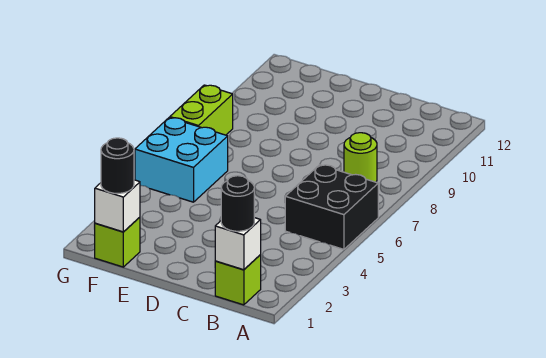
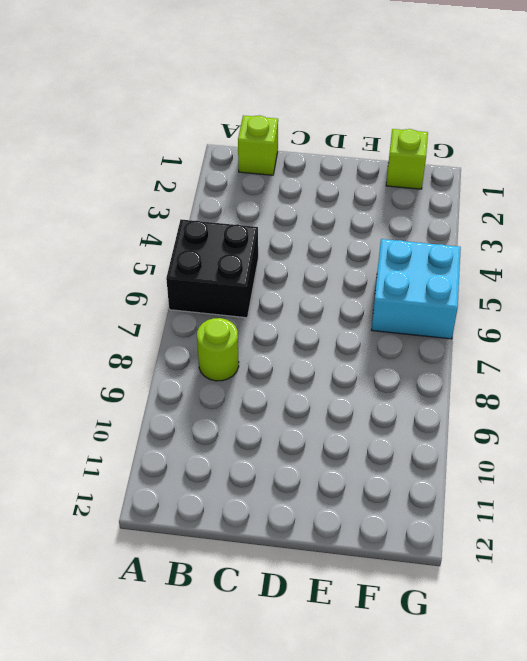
none -> lime brick G7:G8 level 1
none -> white brick B1 level 2

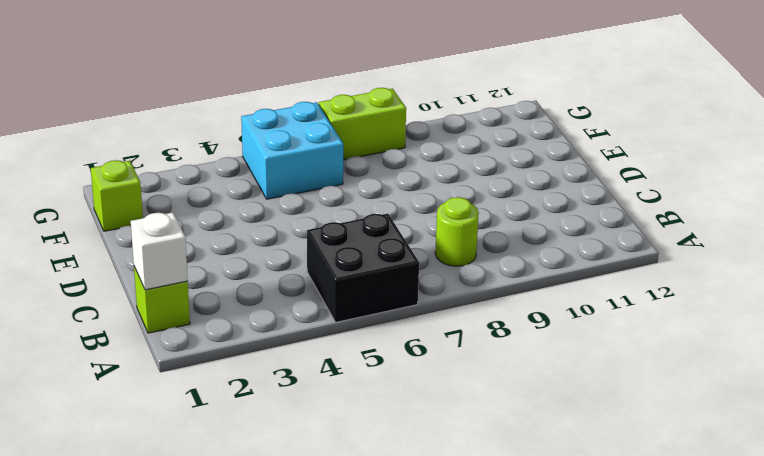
none -> white brick F1 level 2
none -> black round brick B1 level 3

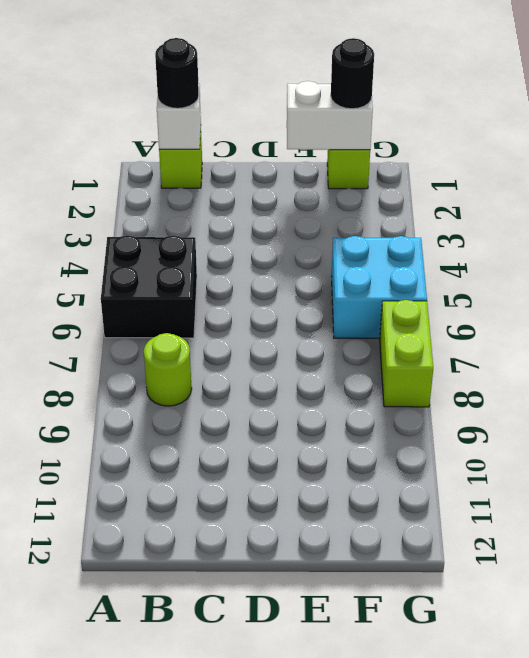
white brick E1:F1 level 2 -> white brick F1 level 2

